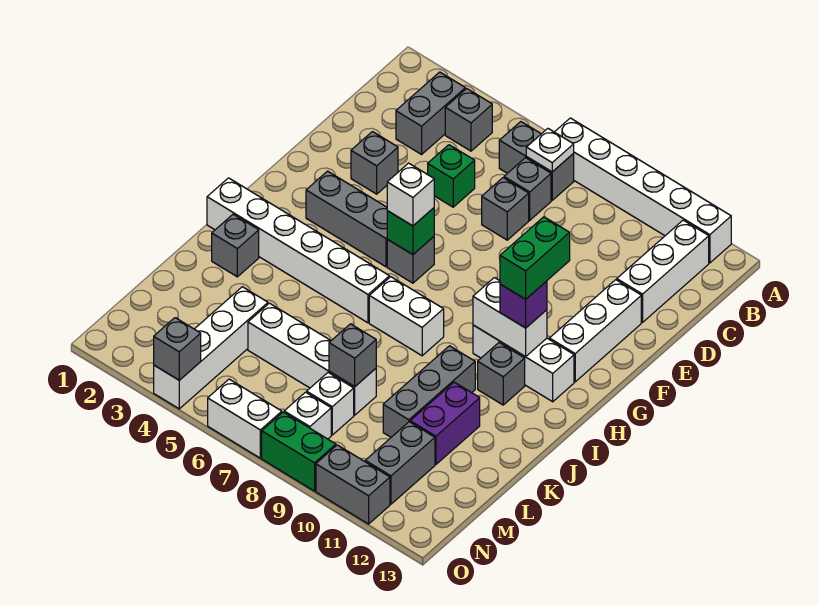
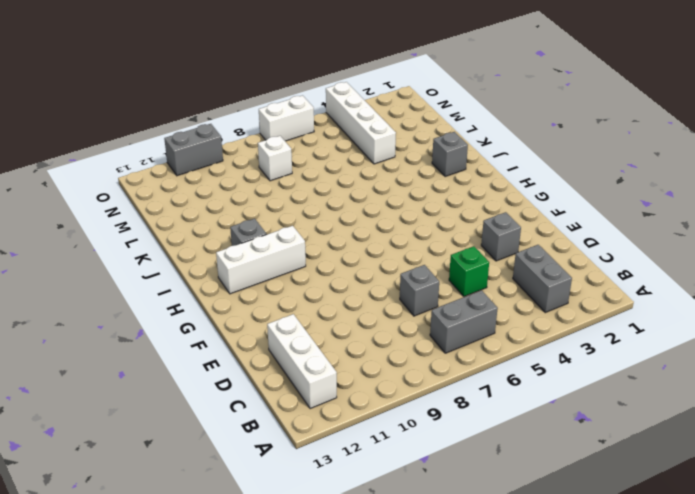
none -> white brick A7:A12 level 1
none -> grey brick B4 level 1
none -> grey brick C7 level 1
none -> white brick E12:G12 level 1

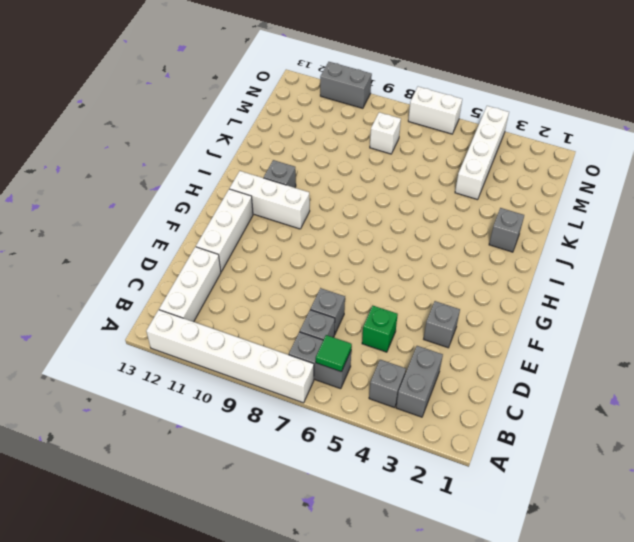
green tile B6 level 2 -> none
none -> grey brick G3:G5 level 1
none -> grey brick G6 level 1
none -> white brick I1:I6 level 1
none -> white brick I7:I8 level 1

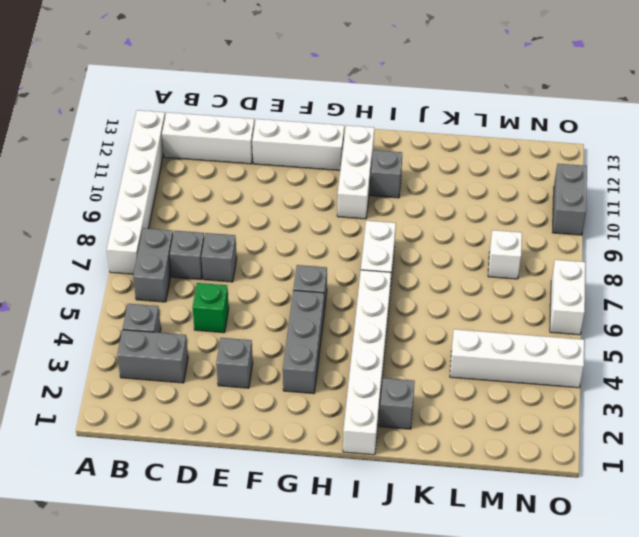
none -> grey brick J10:L10 level 1
none -> purple brick K11:L11 level 1
none -> white brick L5:L8 level 1
none -> grey brick M11:N11 level 1

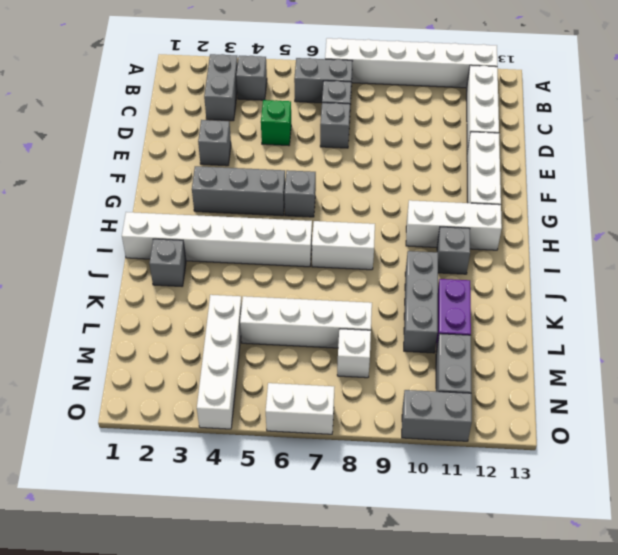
none -> white brick N8 level 1
none -> green brick O8:O9 level 1
none -> white plate B7 level 2
none -> green brick G6 level 2

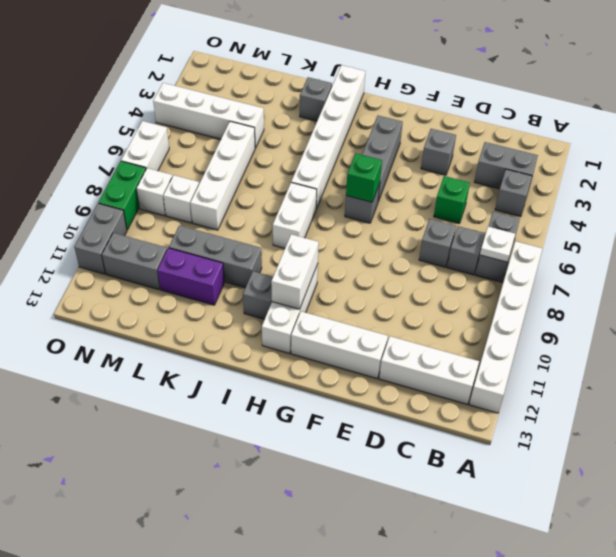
none -> grey brick L8 level 2
none -> grey brick O4 level 2
none -> white brick G6 level 3
none -> purple brick H11 level 3

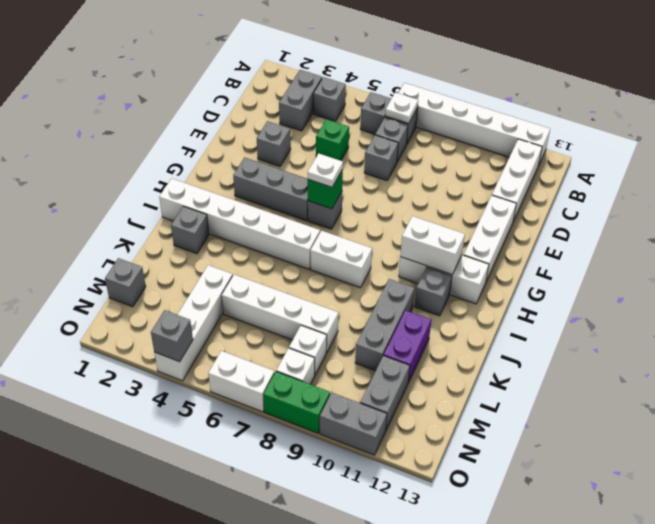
white plate G6 level 3 -> white brick G6 level 3
grey brick M1 level 1 -> grey brick L8 level 2
none -> purple brick H11 level 3
none -> green brick G11:H11 level 4

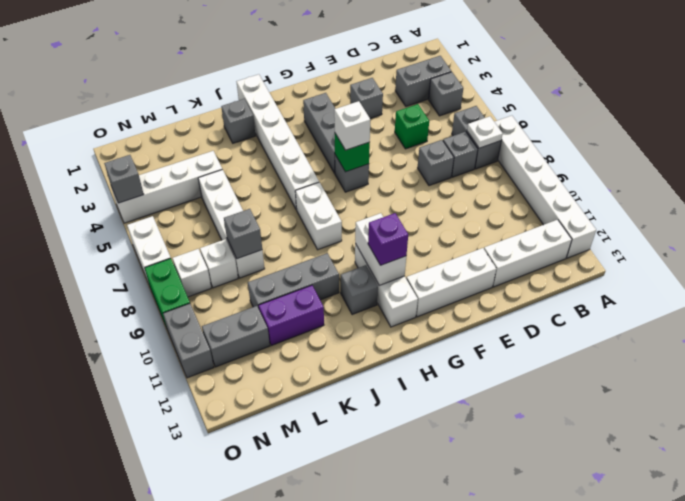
none -> green brick G11:H11 level 4

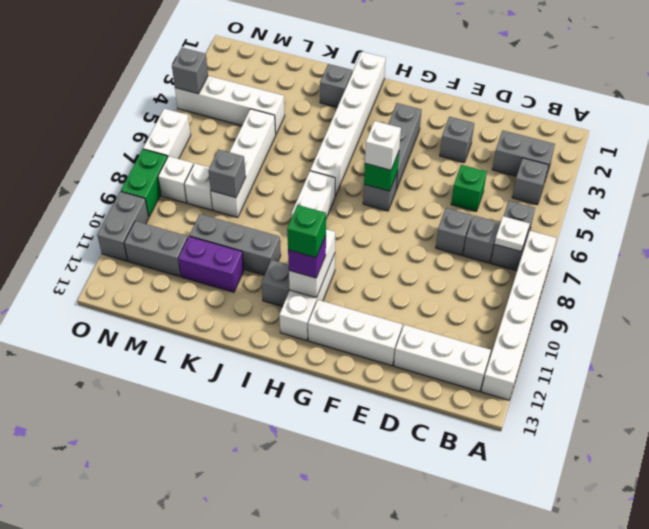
green brick H11 level 4 -> green brick G11:H11 level 4

